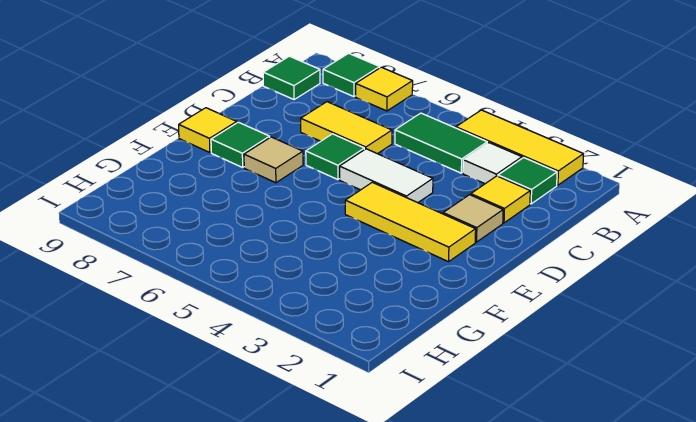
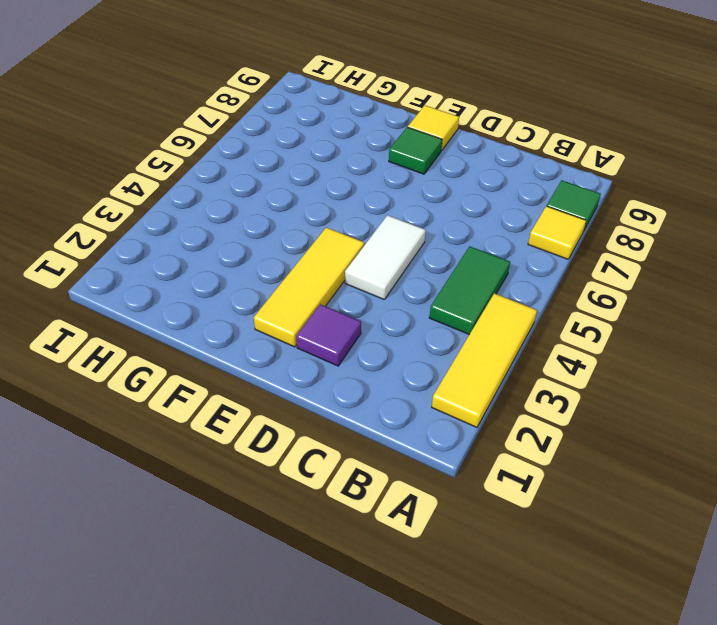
purple tile D2 level 1 -> tan tile D2 level 1
none -> green tile B2 level 1
none -> white tile B3 level 1
none -> green tile B9 level 1

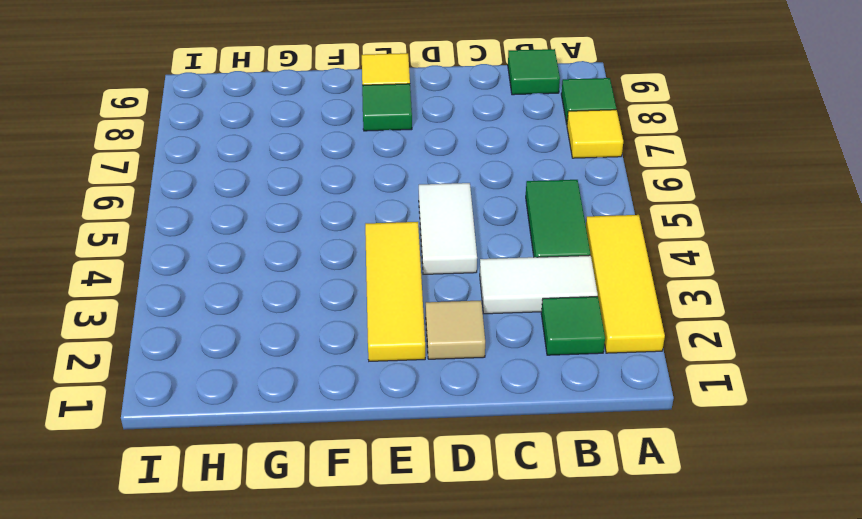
white tile B3:C3 level 1 -> white tile B3 level 1
none -> yellow tile C2 level 1
none -> yellow tile C6:C7 level 1
none -> green tile D6 level 1

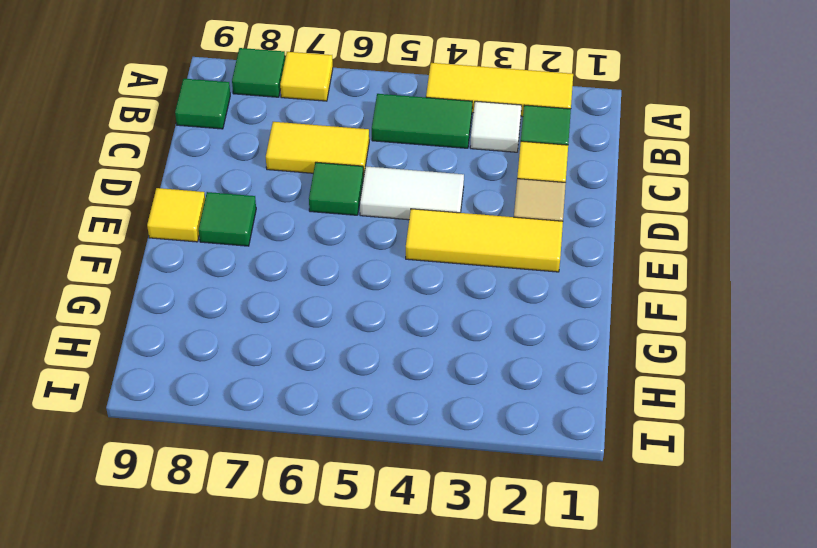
none -> tan tile E7 level 1

